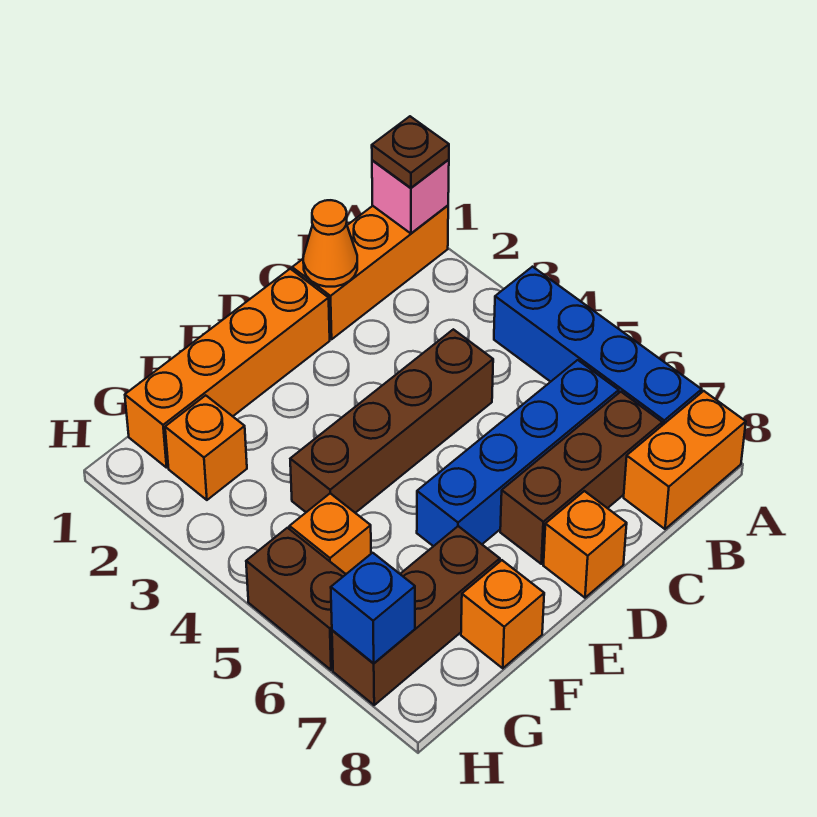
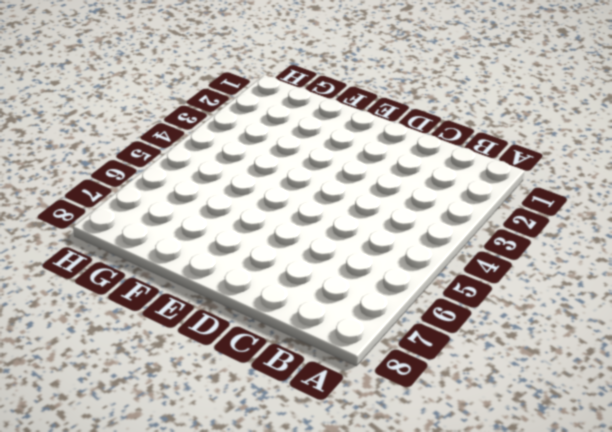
none -> orange brick A1:C1 level 1
none -> blue brick A4:A7 level 1
none -> orange brick A8:B8 level 1

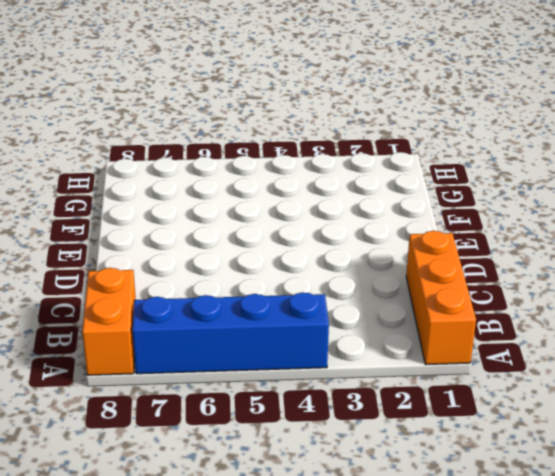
none -> blue brick B6:E6 level 1
none -> brown brick B7:D7 level 1
none -> brown brick C4:F4 level 1

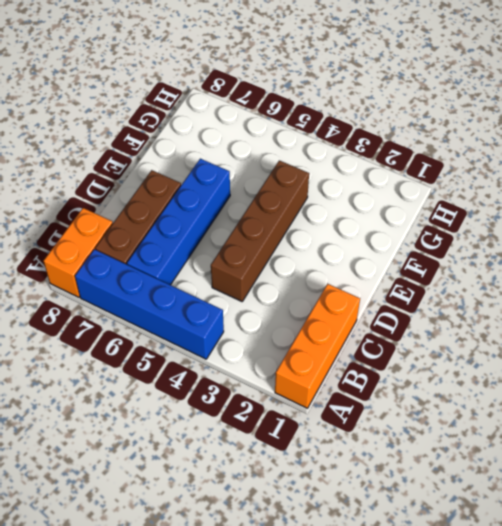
none -> orange brick D1:G1 level 1
none -> orange brick D8 level 1
none -> brown brick F7:H7 level 1

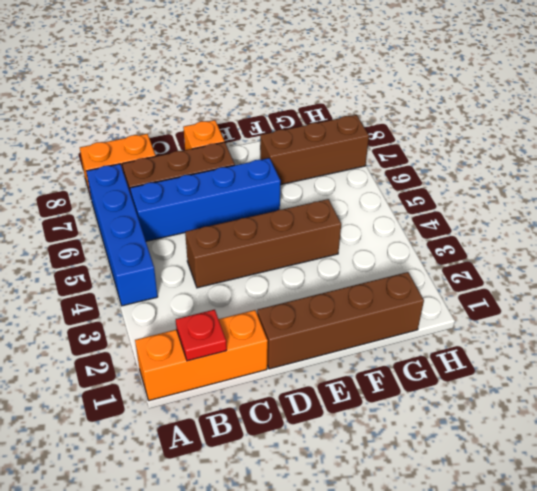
red plate B1 level 2 -> none
brown brick D1:G1 level 1 -> orange brick D1:G1 level 1
none -> orange brick F8 level 1
none -> orange brick G2 level 1
none -> orange brick G5 level 1

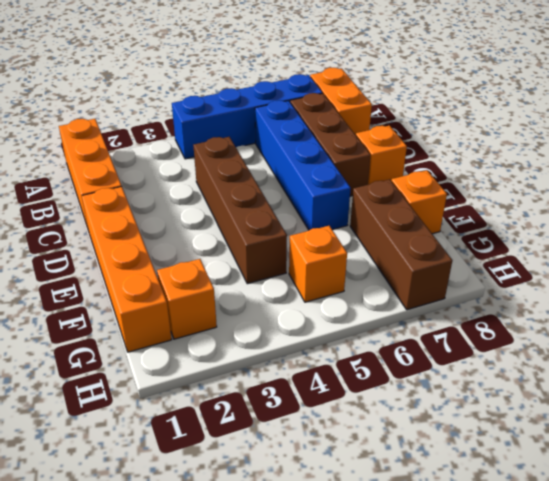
none -> brown brick H5:H6 level 1
none -> pink brick A1 level 2
none -> orange cone C1 level 2

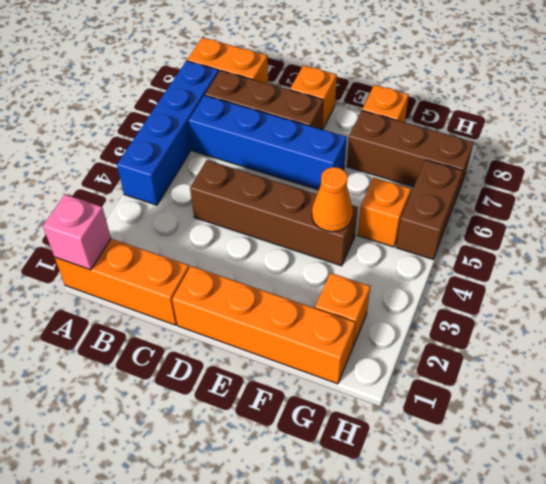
orange cone F4 level 2 -> orange cone C1 level 2
none -> blue brick H7 level 2
none -> brown plate A1 level 3

